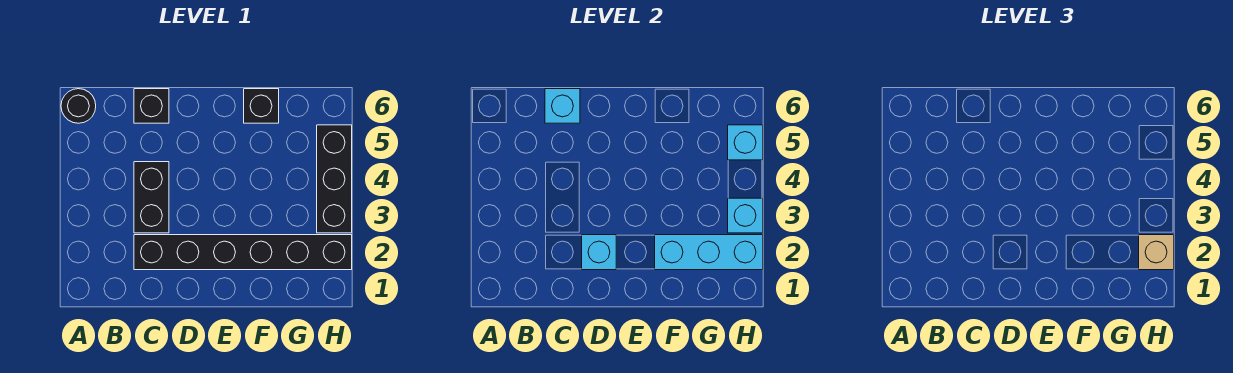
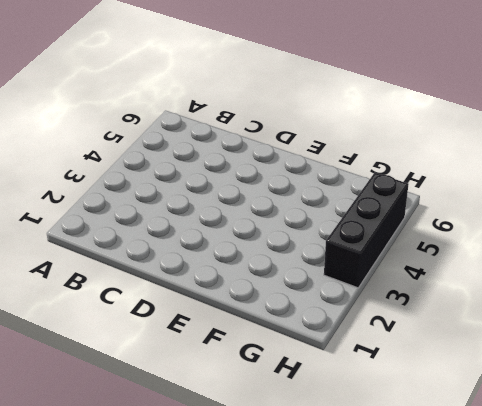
none -> black round brick A6 level 1
none -> black brick C2:H2 level 1
none -> black brick C3:C4 level 1

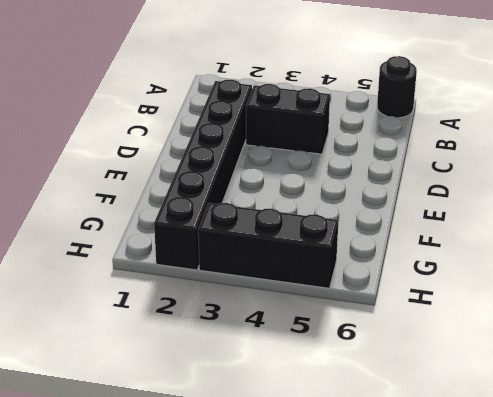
none -> black brick C6 level 1
none -> black brick F6 level 1
none -> cyan brick C6 level 2

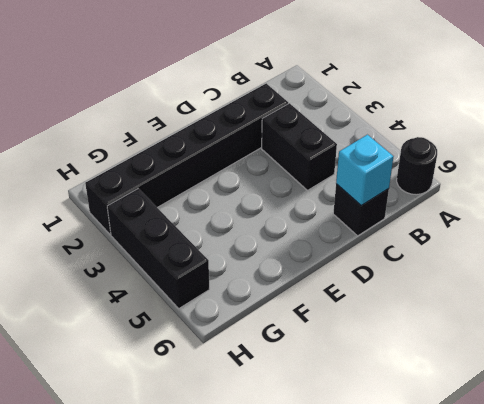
none -> black brick F6 level 1
none -> cyan brick D2 level 2
none -> cyan brick F2:H2 level 2

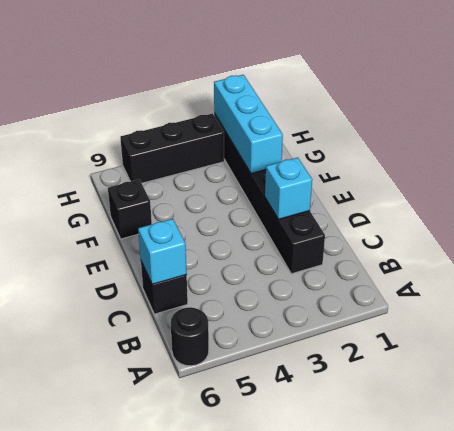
none -> black brick C3:C4 level 1
none -> cyan brick H3 level 2
none -> cyan brick H5 level 2

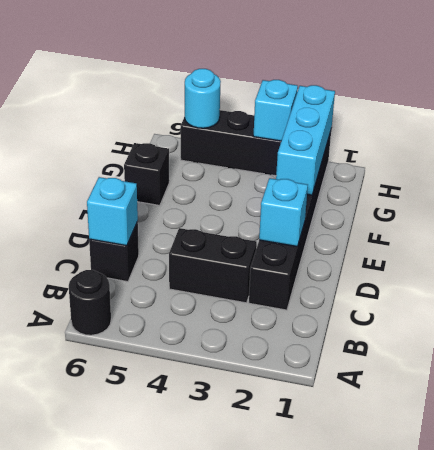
cyan round brick H5 level 2 -> cyan brick H5 level 2
none -> tan brick H2 level 3

